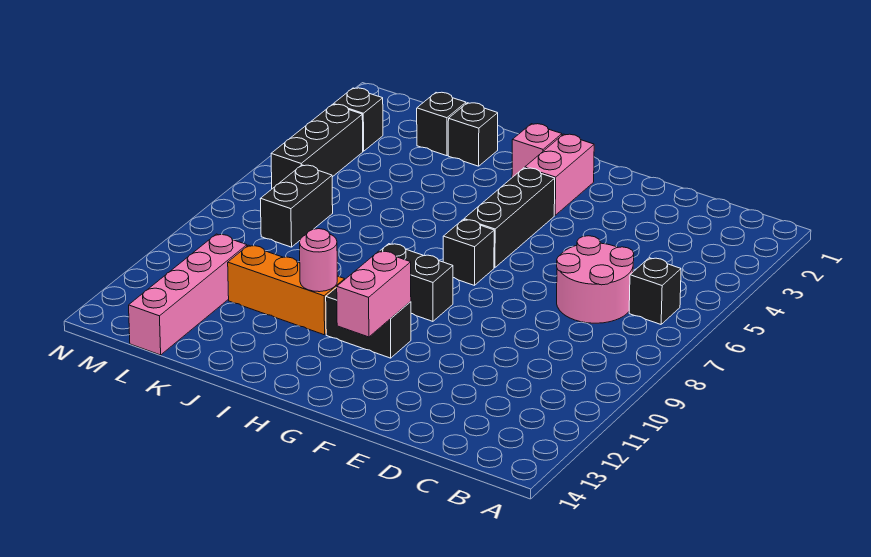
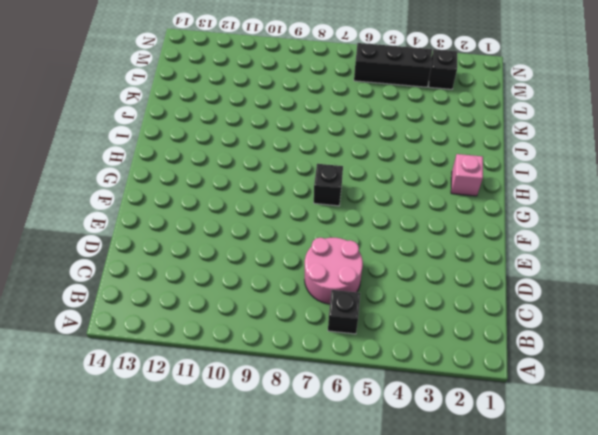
none -> pink brick G2:G3 level 1
none -> black brick G4:G6 level 1
none -> black brick G9:H9 level 1

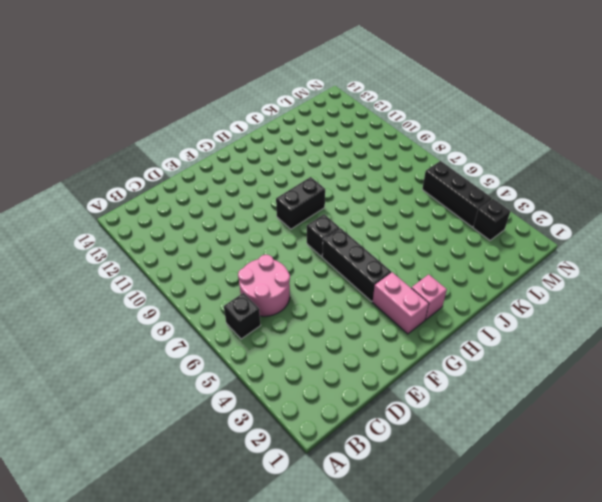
none -> black brick G11:H11 level 1
none -> orange brick I11:K11 level 1
none -> black brick J2 level 1

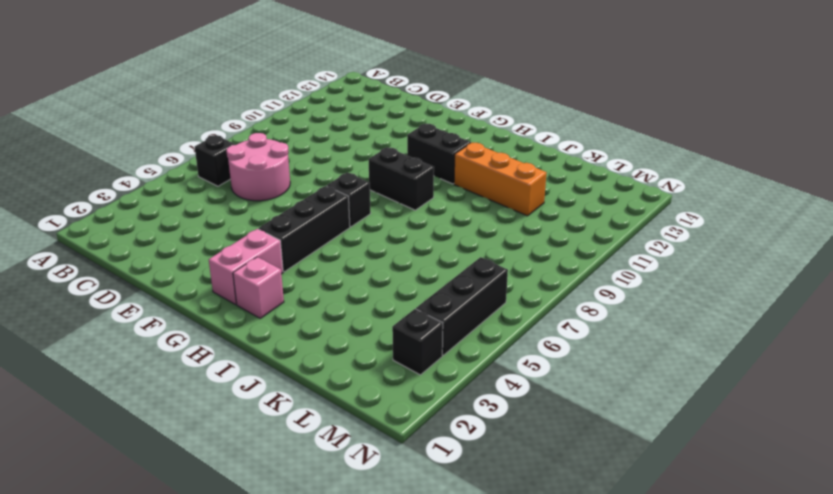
none -> black brick J2 level 1
none -> black brick K2 level 1
none -> black brick L7:L8 level 1

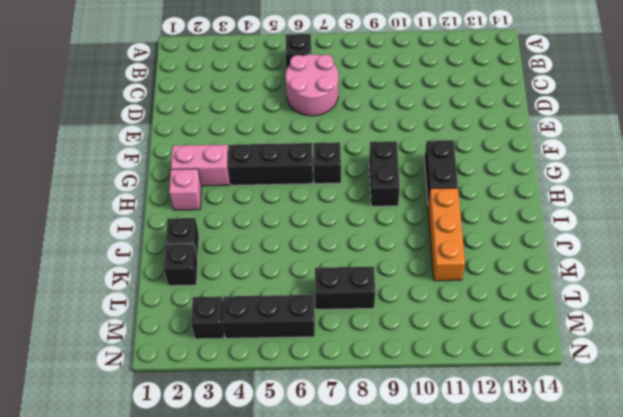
none -> pink brick L11:L14 level 1
none -> pink brick G11:G12 level 2
none -> pink round brick I11 level 2

